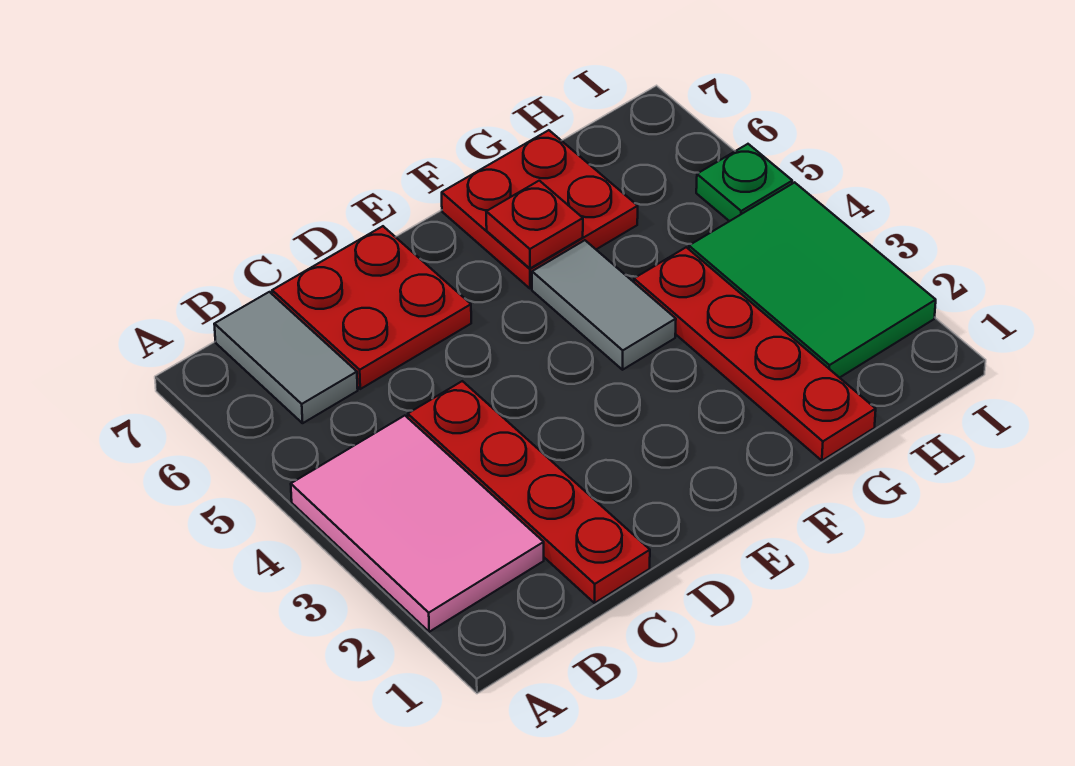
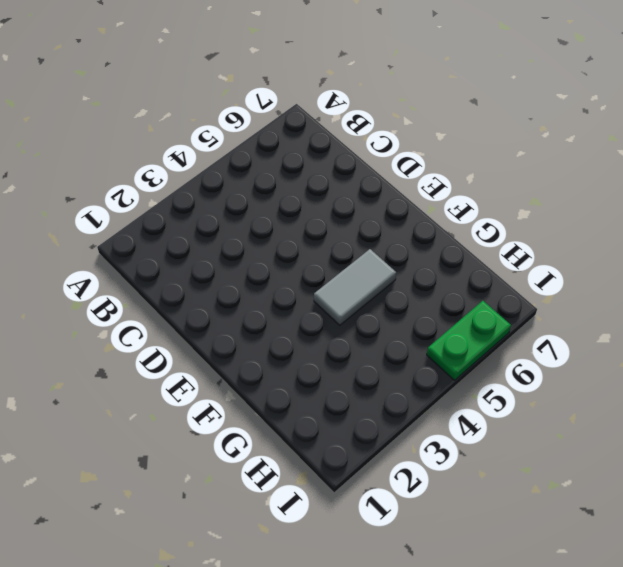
green plate I5:I6 level 1 -> green plate I5 level 1
none -> pink tile A2:B4 level 1
none -> grey tile B6:B7 level 1

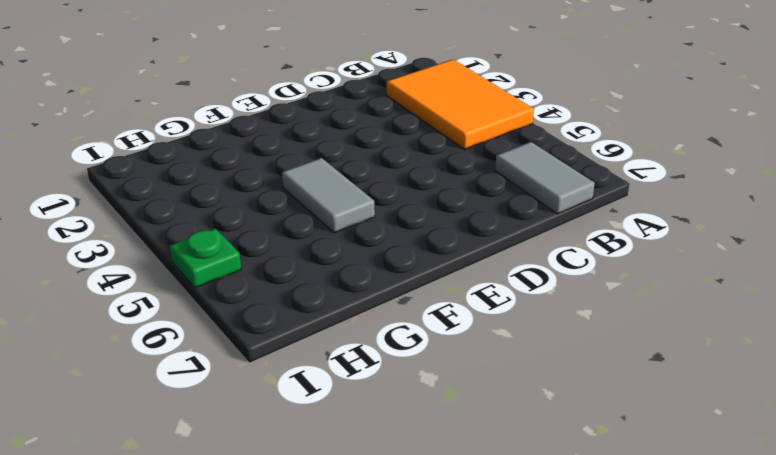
orange tile A2:B4 level 1 -> pink tile A2:B4 level 1
none -> red plate C1:C4 level 1
none -> red plate C6:D7 level 1

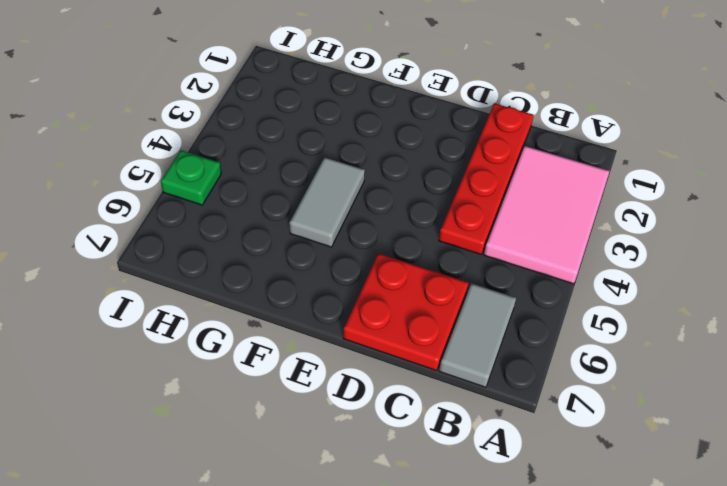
none -> red plate F6:G7 level 1
none -> red plate G1:G4 level 1

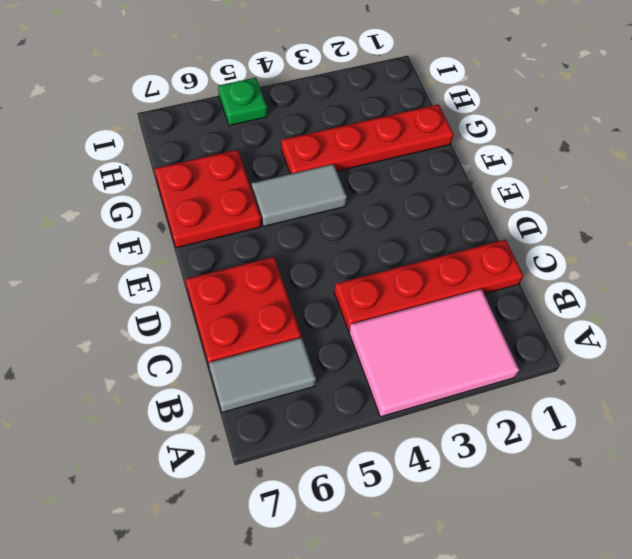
none -> green tile H2:I4 level 1
none -> red plate F6 level 2

